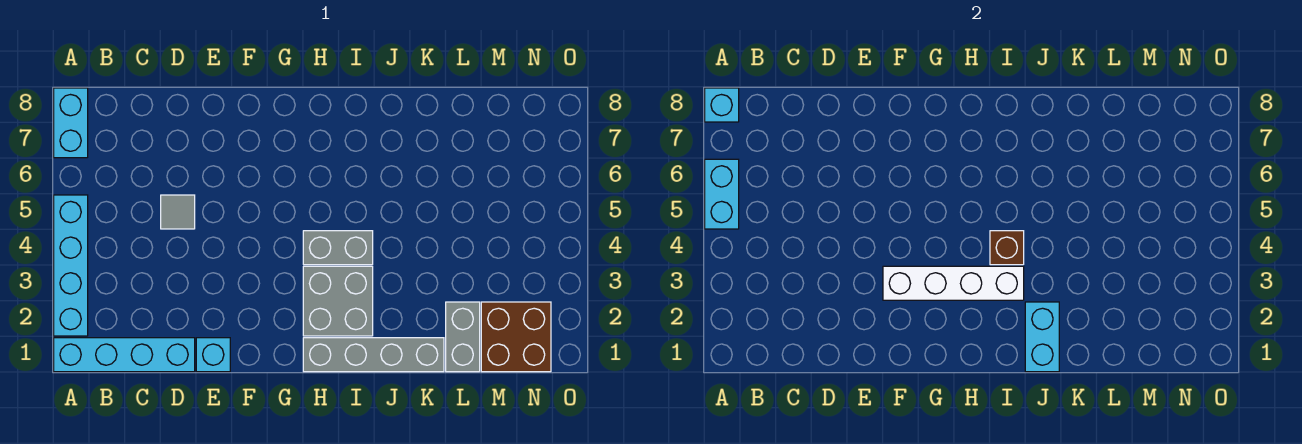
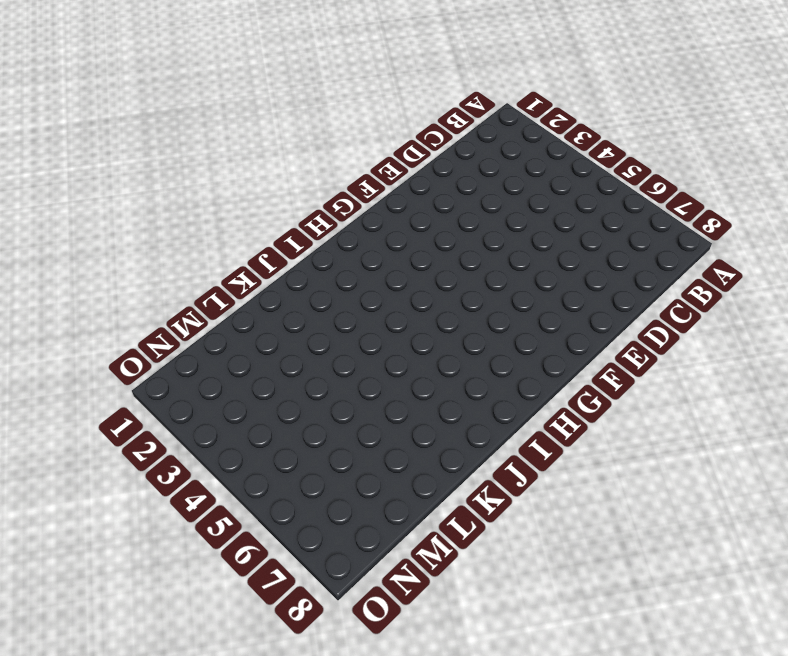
none -> cyan brick A1:D1 level 1
none -> cyan brick A2:A5 level 1
none -> cyan brick A7:A8 level 1

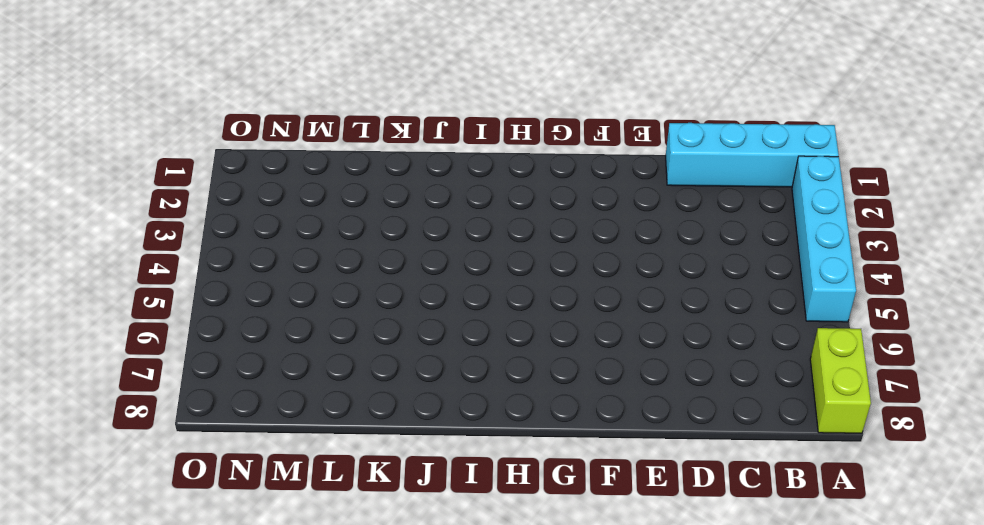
lime brick A7:A8 level 1 -> cyan brick A7:A8 level 1
none -> grey tile D5 level 1
none -> cyan brick E1 level 1
none -> grey brick H1:K1 level 1

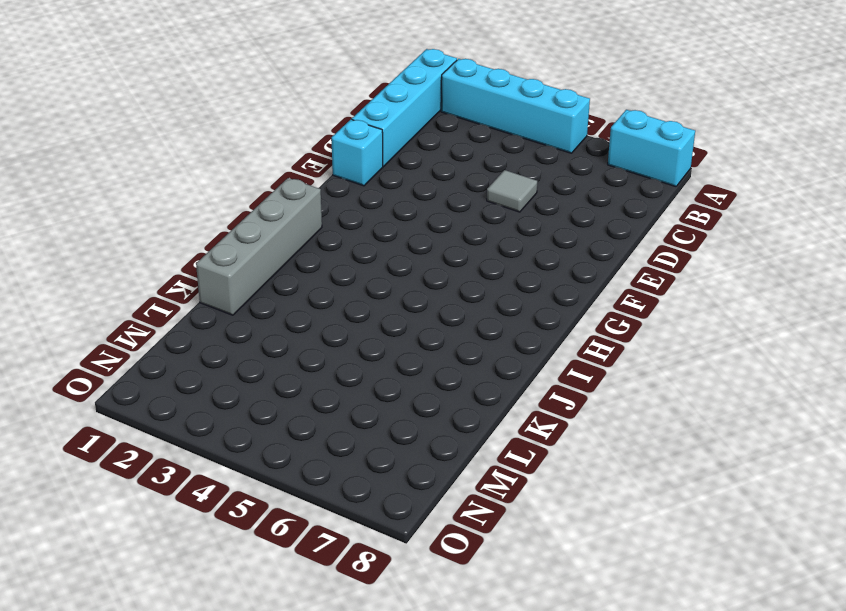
none -> grey brick H2:I3 level 1
none -> grey brick H4:I4 level 1
none -> grey brick L1:L2 level 1

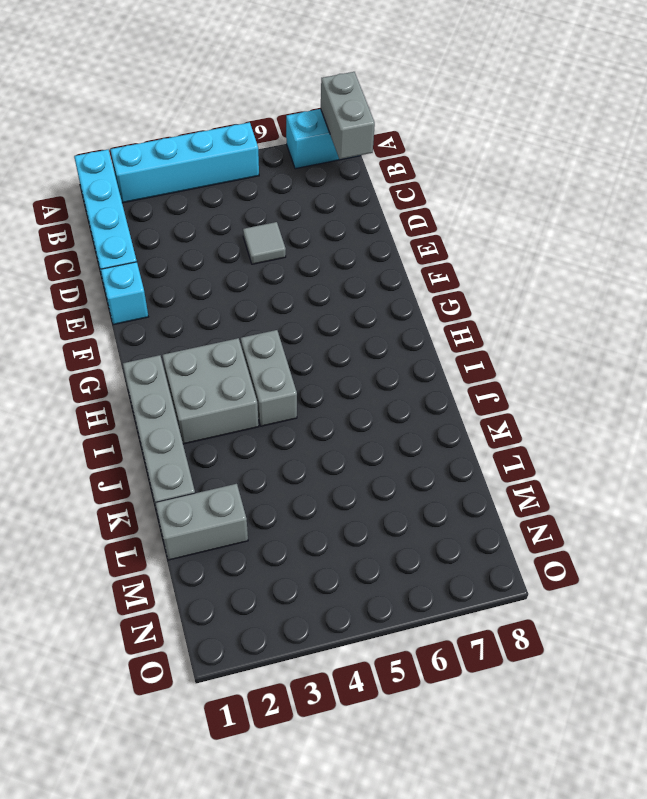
grey brick A8:B8 level 2 -> cyan brick A8 level 2
none -> brown brick M1:N2 level 1
none -> cyan brick A5:A6 level 2
none -> white brick F3:I3 level 2

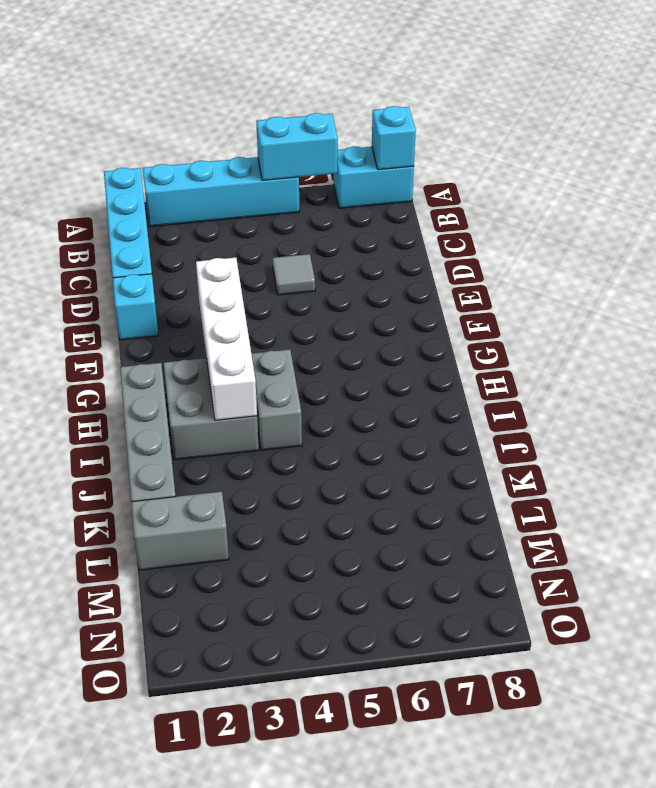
none -> brown brick M1:N2 level 1
none -> brown brick I4 level 2
none -> cyan brick J1:J2 level 2

